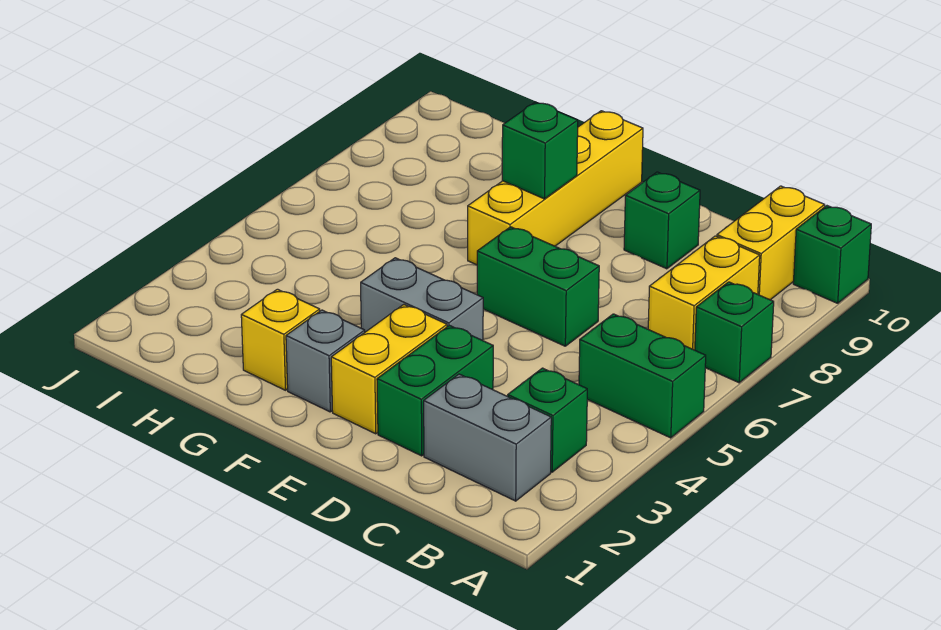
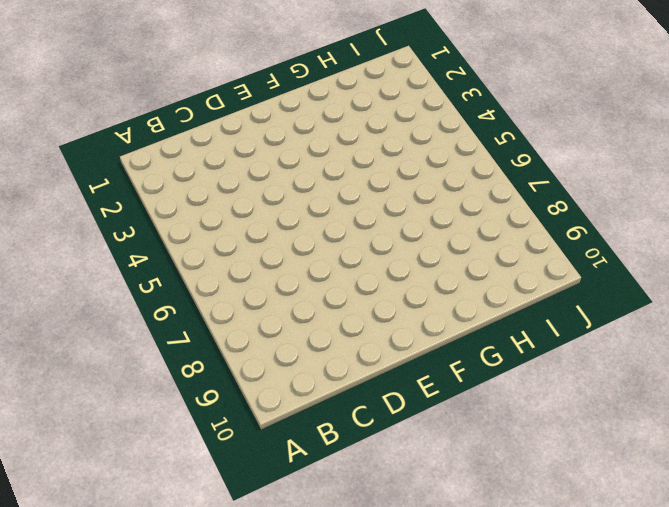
none -> green brick A5:B5 level 1
none -> green brick A7 level 1
none -> green brick A10 level 1

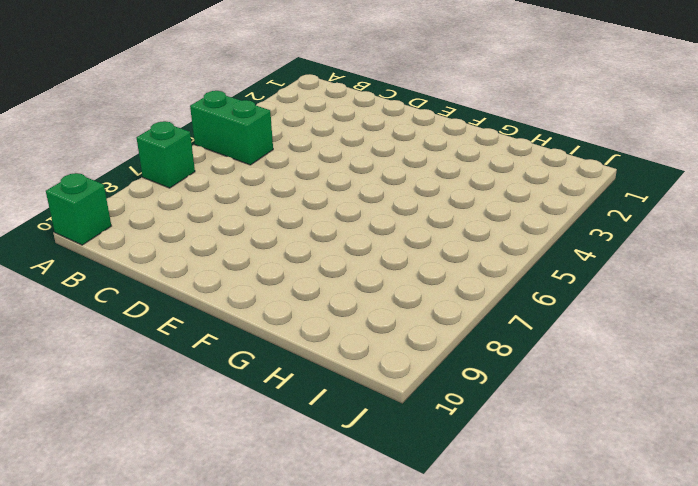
none -> grey brick B2:C2 level 1
none -> green brick B3 level 1
none -> yellow brick B7:B8 level 1

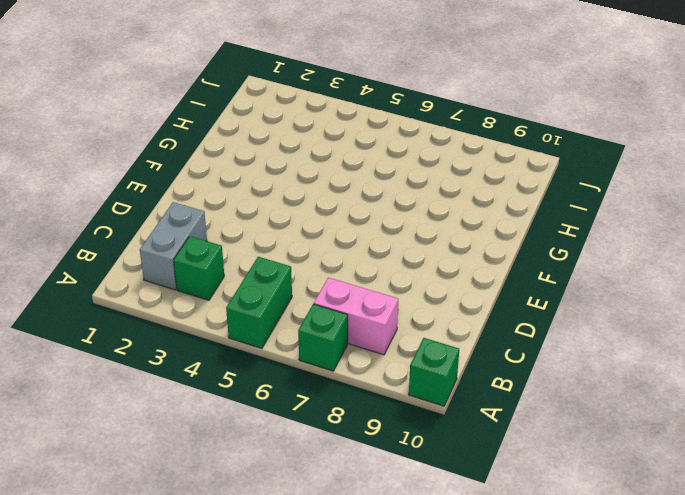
pink brick B7:B8 level 1 -> yellow brick B7:B8 level 1
none -> yellow brick B9:B10 level 1
none -> green brick D2:D3 level 1
none -> green brick D6:E6 level 1

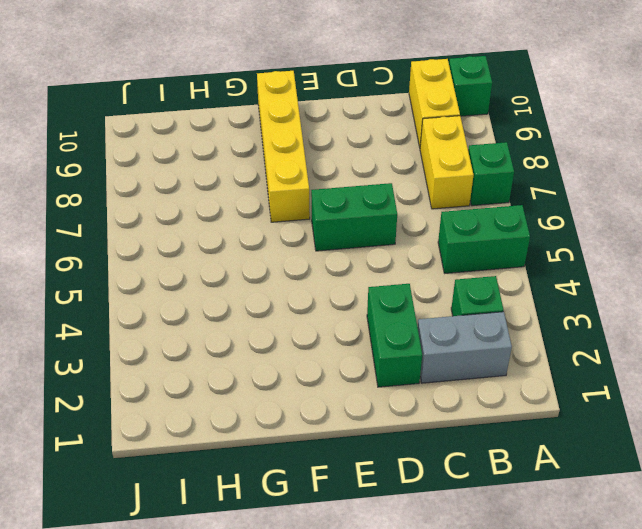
none -> green brick D9 level 1
none -> yellow brick E2:E3 level 1
none -> grey brick E4:F4 level 1

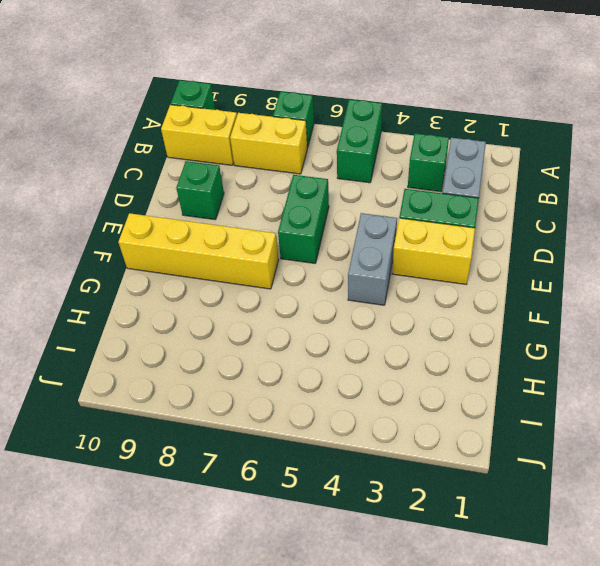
none -> grey brick F2 level 1
none -> yellow brick G2 level 1
none -> green brick F8 level 2

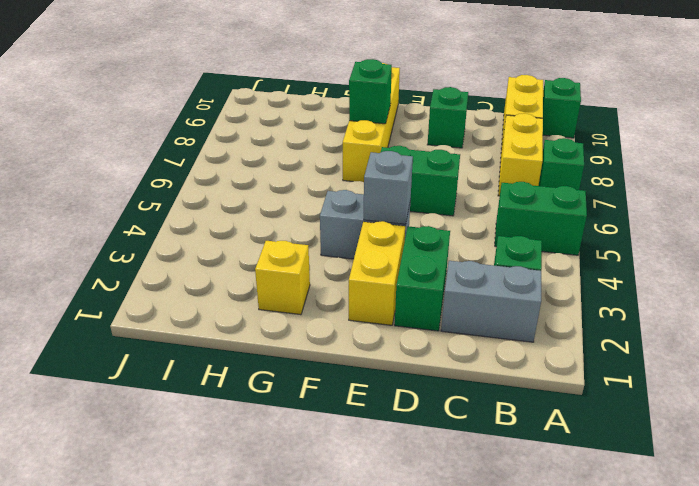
grey brick E4 level 2 -> grey brick F2 level 1

